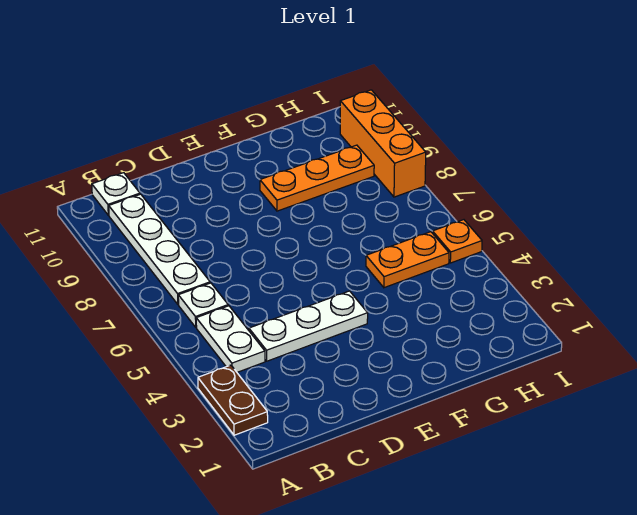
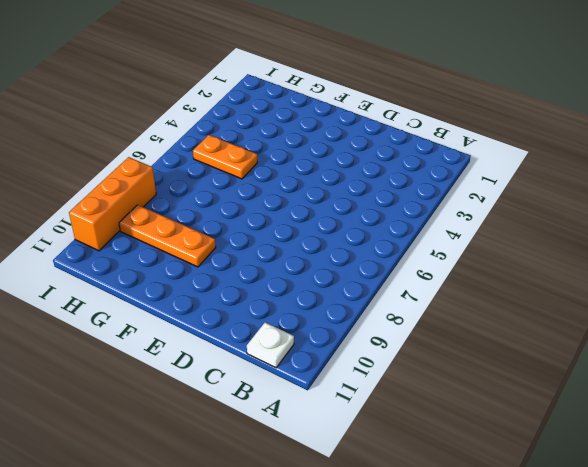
none -> brown plate A2:A3 level 1
none -> white plate B4:B5 level 1

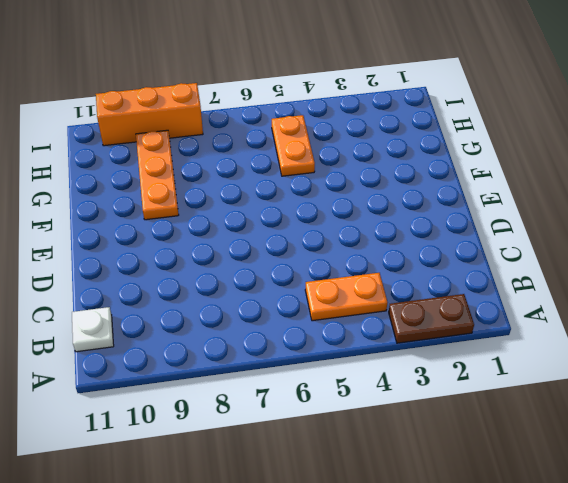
orange plate B4:B5 level 1 -> white plate B4:B5 level 1
none -> white plate B6 level 1
none -> white plate B7:B10 level 1

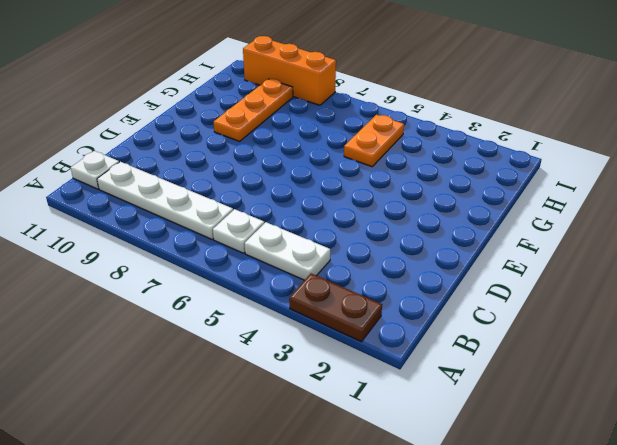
none -> white plate C4:E4 level 1
none -> orange plate I5 level 1

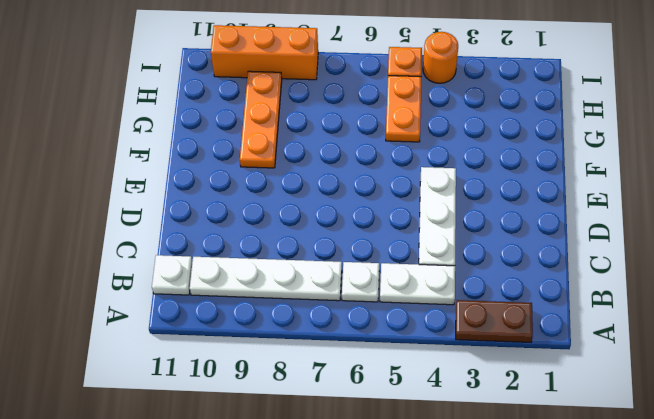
orange round brick I4 level 1 -> none

